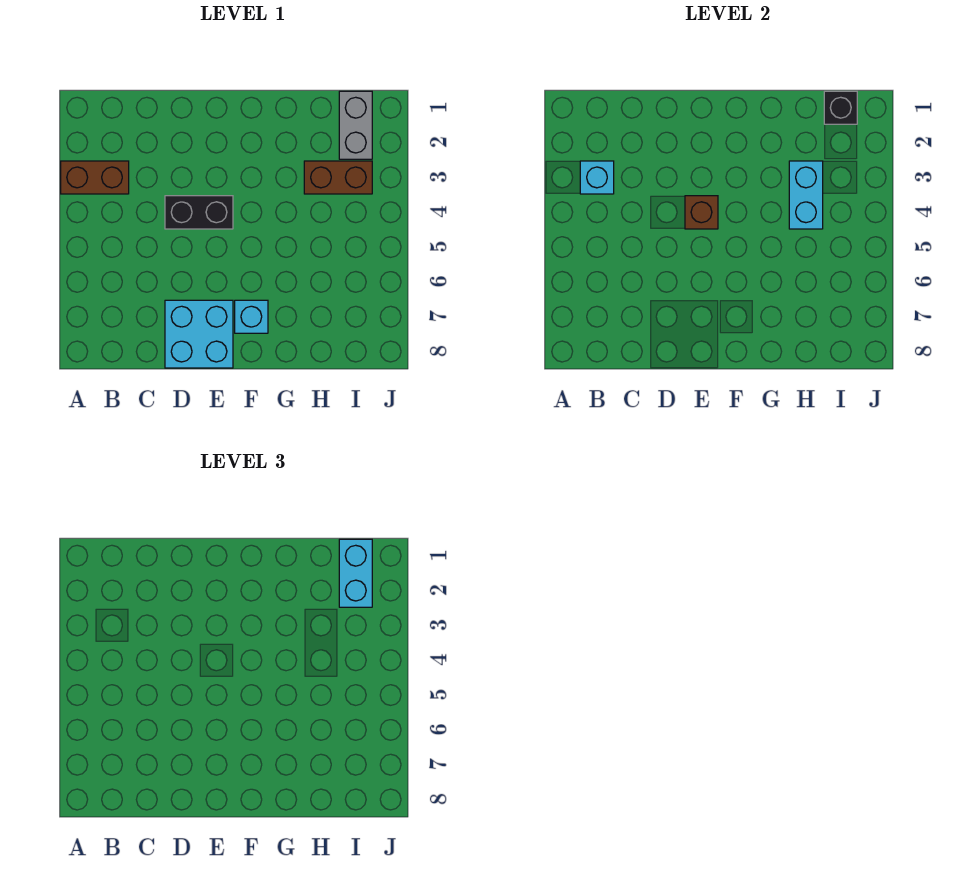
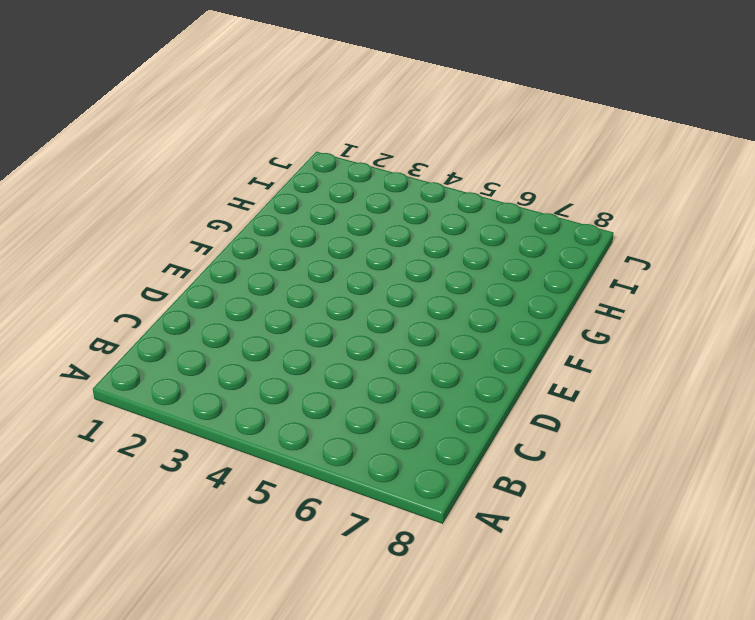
none -> brown brick A3:B3 level 1
none -> black brick D4:E4 level 1

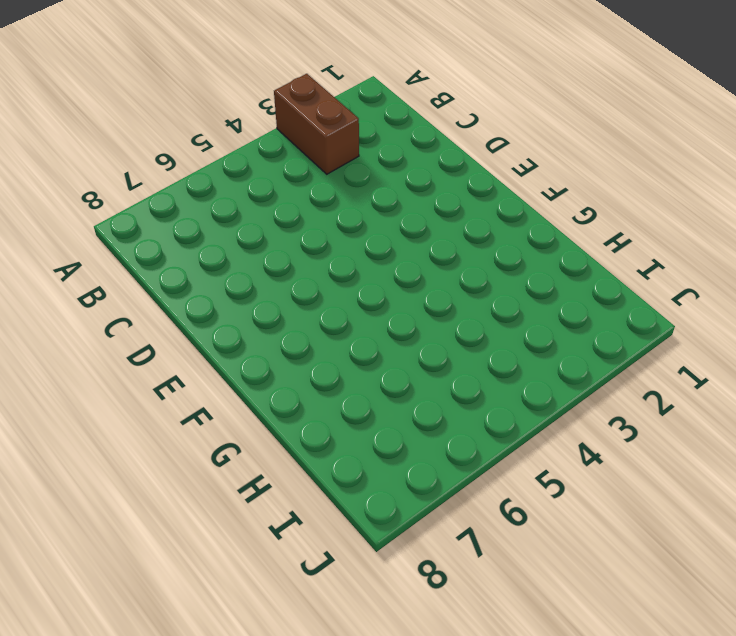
none -> black brick D4:E4 level 1
none -> cyan brick D7:E8 level 1

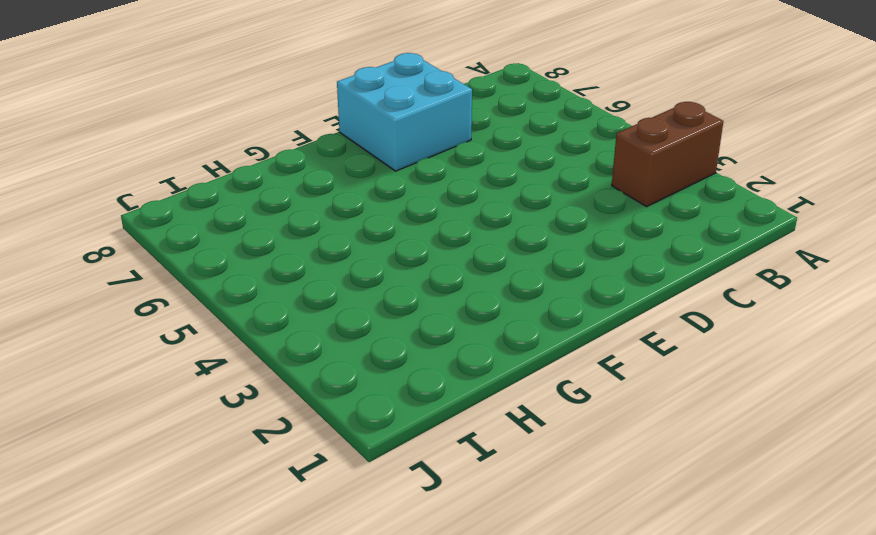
none -> black brick D4:E4 level 1
none -> cyan brick F7 level 1

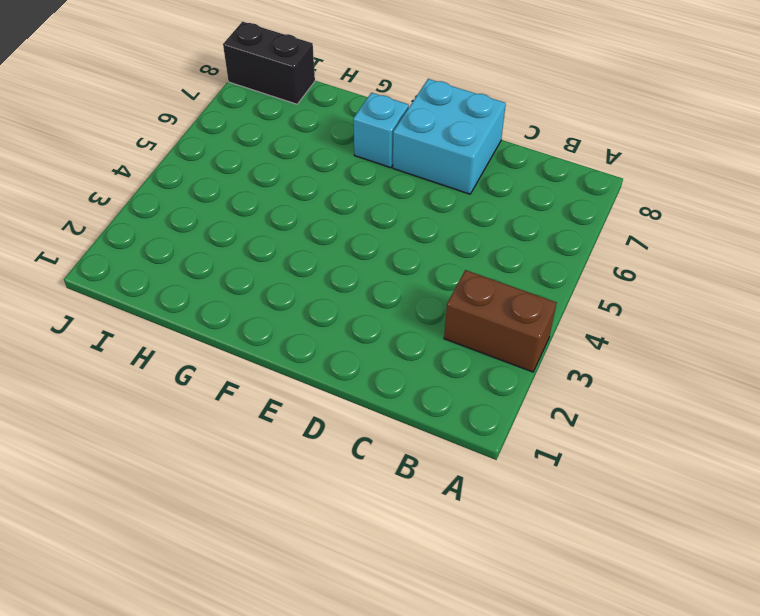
black brick I8:J8 level 1 -> black brick D4:E4 level 1
none -> brown brick H3:I3 level 1
none -> grey brick I1:I2 level 1

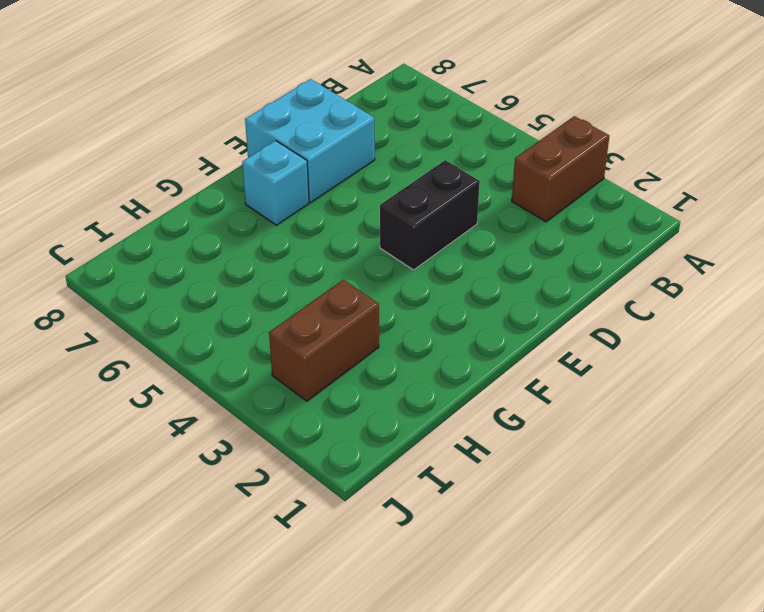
none -> grey brick I1:I2 level 1
none -> cyan brick B3 level 2

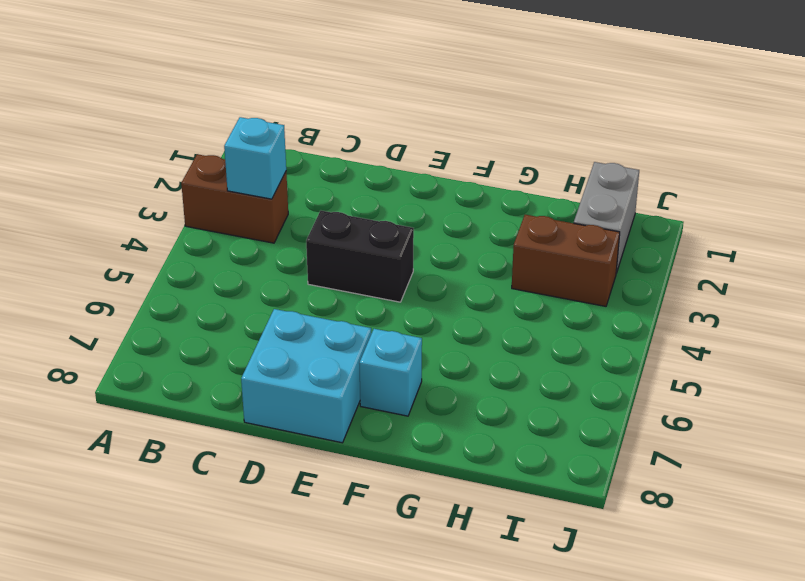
none -> brown brick E4 level 2
none -> cyan brick H3:H4 level 2

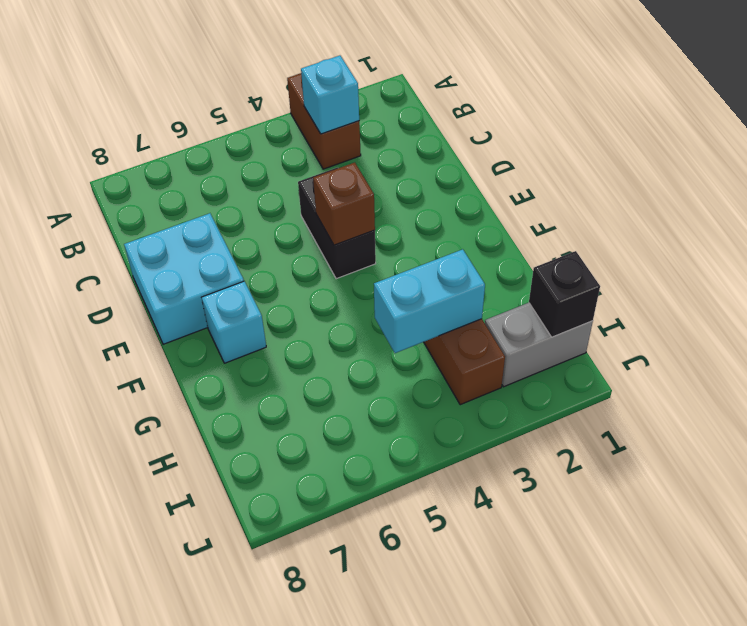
none -> cyan brick I1:I2 level 3

